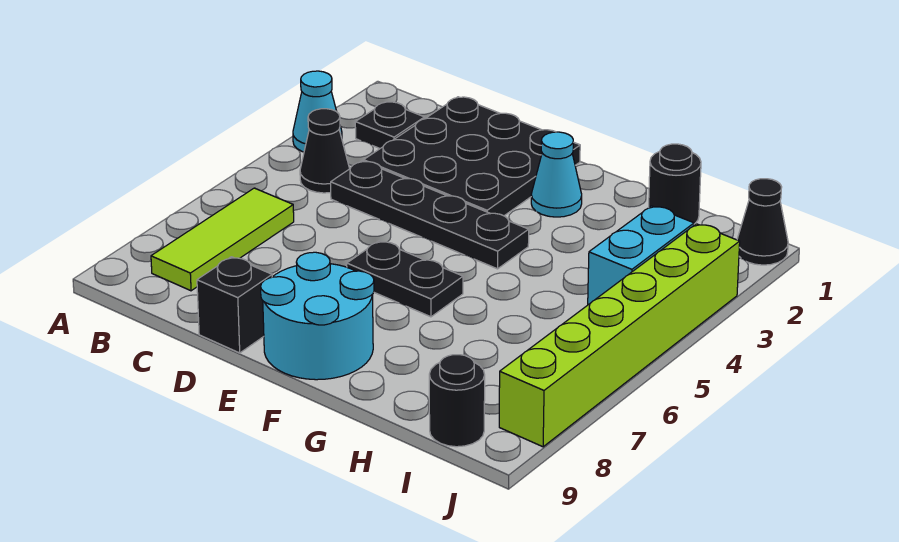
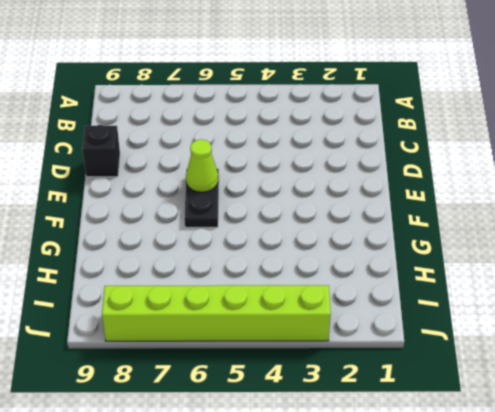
lime cone E6 level 2 -> none
none -> cyan cone A3 level 1
none -> black plate B2 level 1
none -> black cone B4 level 1

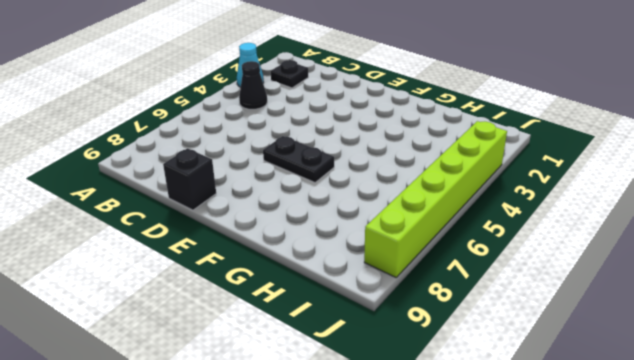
none -> lime tile B6:B8 level 1
none -> black plate C1:E3 level 1
none -> black plate C4:F4 level 1

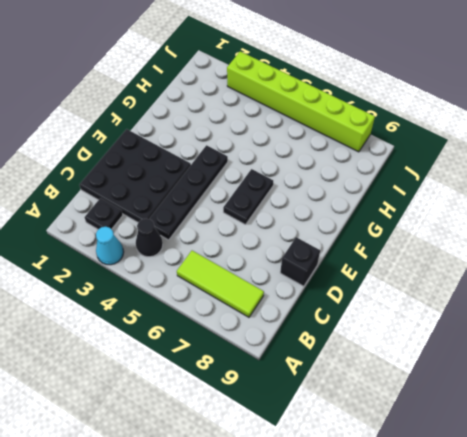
none -> cyan round brick E8:F9 level 1
none -> cyan cone F2 level 1
none -> black round brick H1 level 1

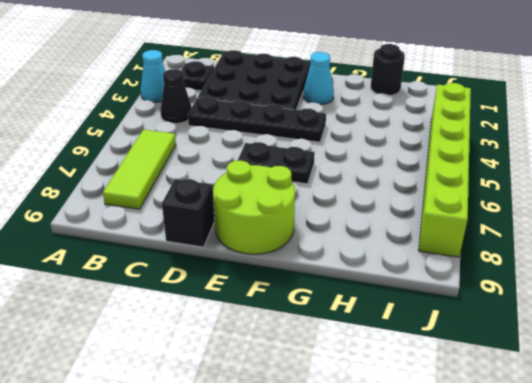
lime round brick E8:F9 level 1 -> cyan round brick E8:F9 level 1
none -> cyan brick I3:I4 level 1
none -> black round brick I9 level 1
none -> black cone J1 level 1

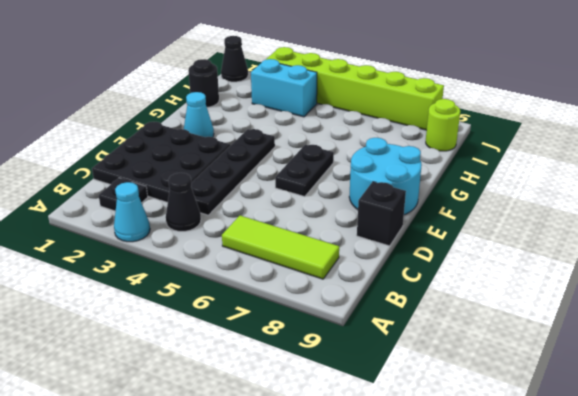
lime round brick I9 level 1 -> black round brick I9 level 1

